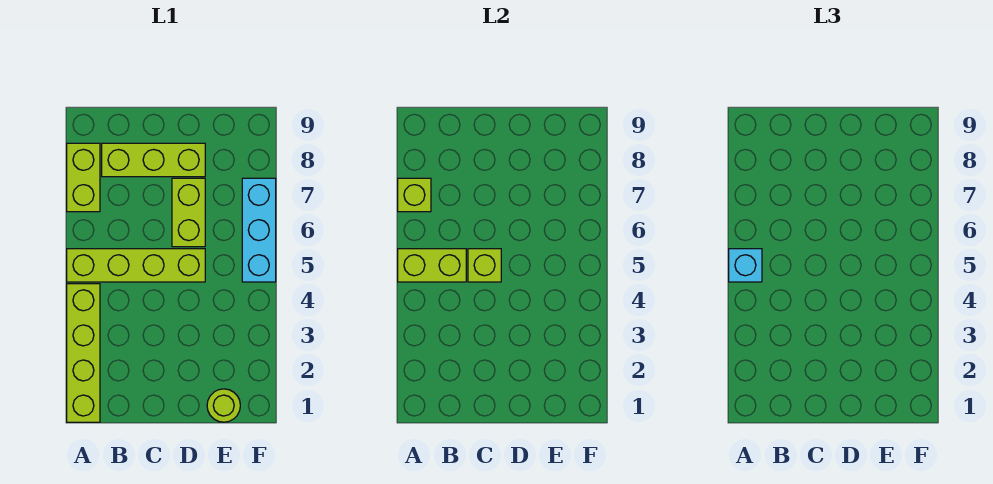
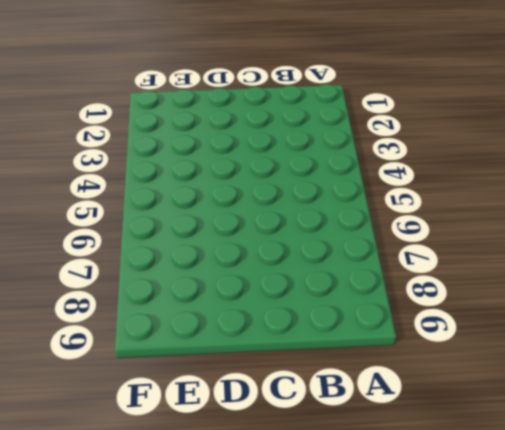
none -> lime brick A1:A4 level 1
none -> lime brick A5:D5 level 1

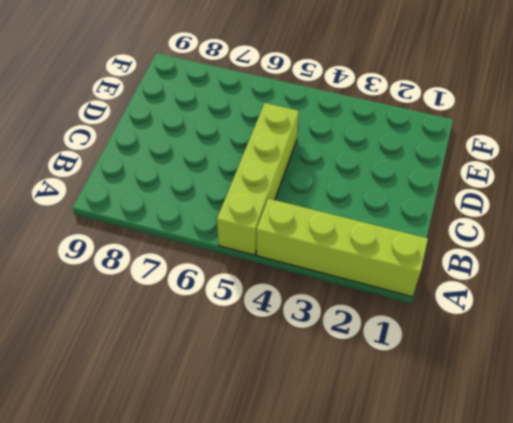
none -> lime brick A7:A8 level 1
none -> lime brick B8:D8 level 1

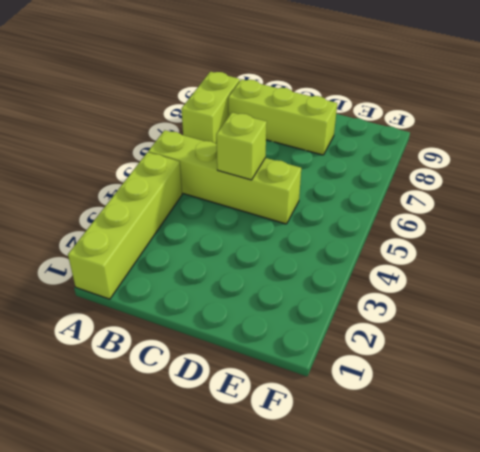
none -> lime brick D6:D7 level 1
none -> lime round brick E1 level 1

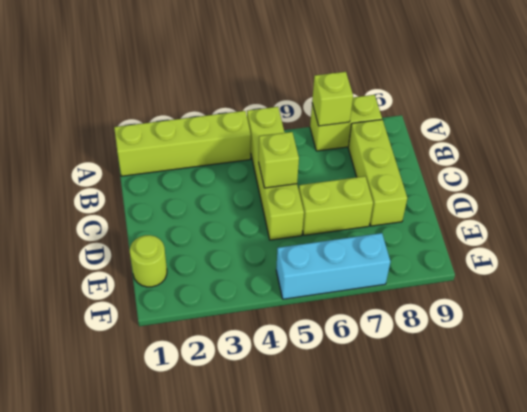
none -> lime brick A5:B5 level 2
none -> cyan brick A5 level 3

